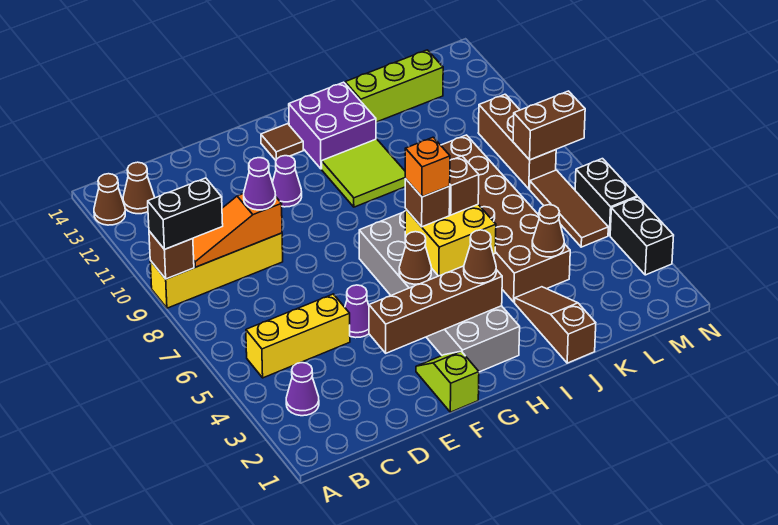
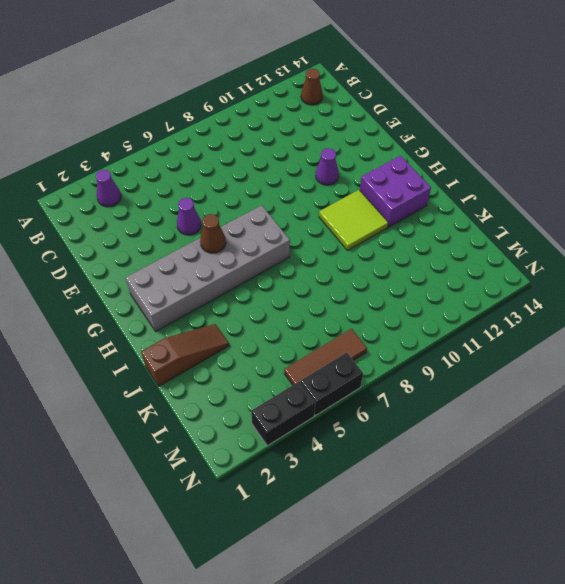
none -> yellow brick A9:D9 level 1
none -> brown cone A13 level 1
none -> yellow brick B5:D5 level 1
none -> lime slope F1:F2 level 1 top 1

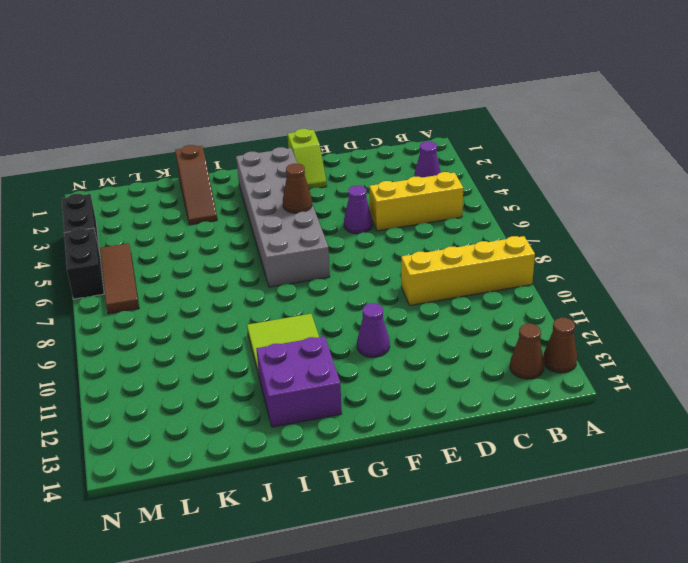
none -> brown tile G13 level 1
none -> brown brick J4:K9 level 1
none -> lime brick J13:L13 level 1
none -> brown brick M8:M10 level 1

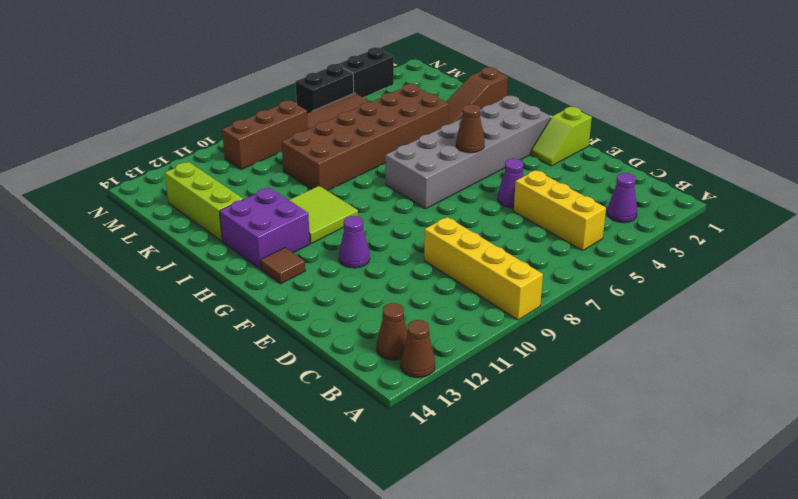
none -> brown brick A9 level 2
none -> orange slope B9:D9 level 2 top D
none -> brown brick E3:H3 level 2
none -> yellow brick H5:I6 level 2

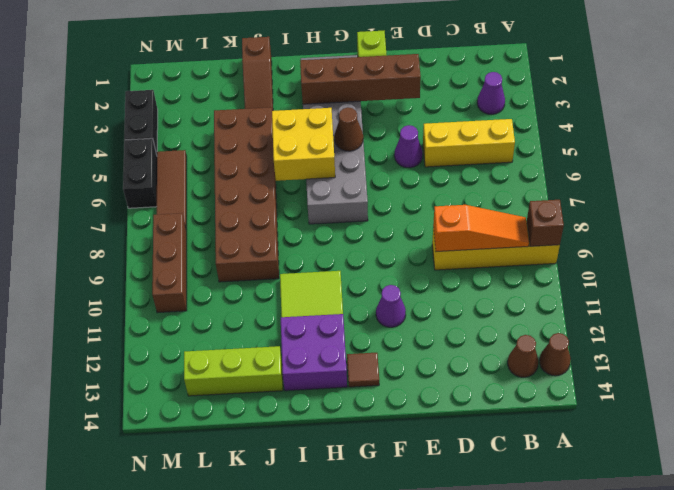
none -> brown cone K4 level 2
none -> brown brick M8:N8 level 2
none -> black brick A9:B9 level 3
none -> purple cone D9 level 3

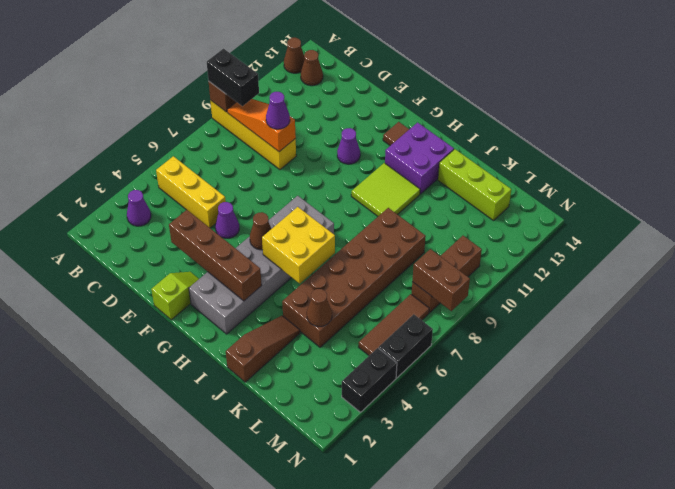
none -> brown cone H3 level 3
none -> brown brick H6 level 3
none -> brown brick I6 level 3
none -> orange brick H6 level 4

